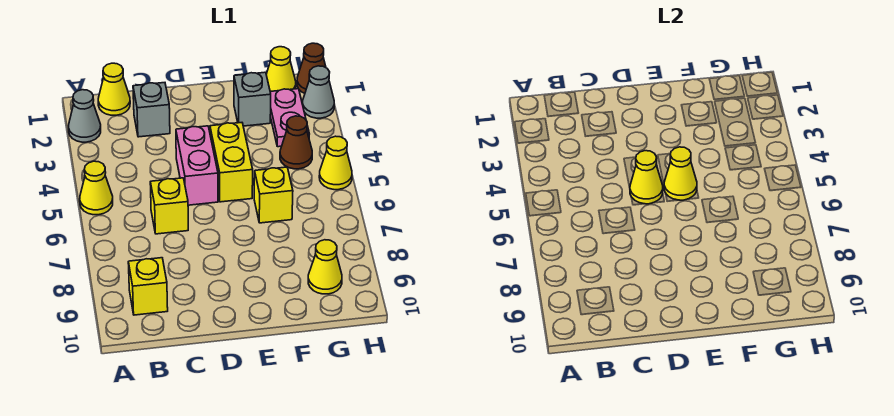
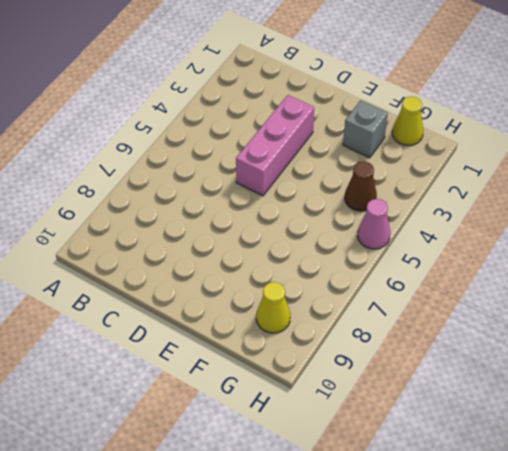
pink brick D3:D5 level 1 -> pink brick D4:D5 level 1
pink cone H5 level 1 -> yellow cone H5 level 1
none -> grey cone A2 level 1
none -> yellow cone A5 level 1
none -> yellow cone B1 level 1

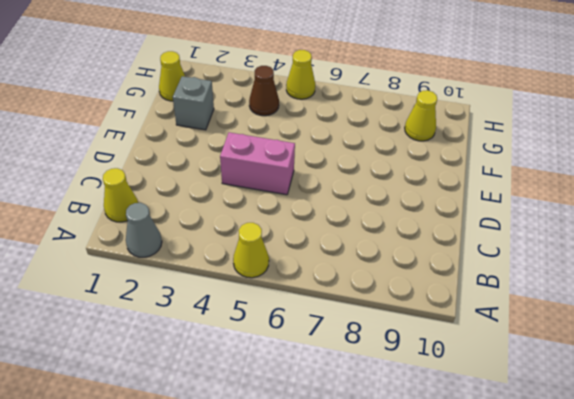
none -> yellow brick B9 level 1
none -> grey brick C2 level 1
none -> yellow brick C6 level 1

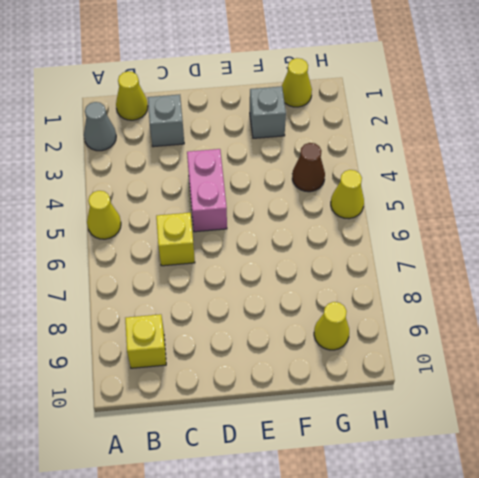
none -> yellow brick E4:E5 level 1
none -> yellow brick F6 level 1
none -> pink plate G2:G3 level 1

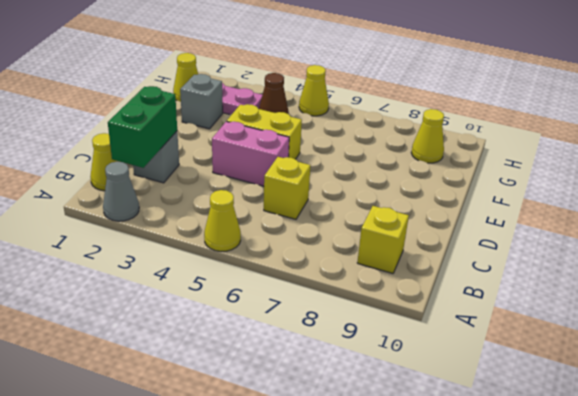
green brick B2:C2 level 2 -> none
none -> yellow brick F6 level 1
none -> brown cone H1 level 1
none -> grey cone H2 level 1

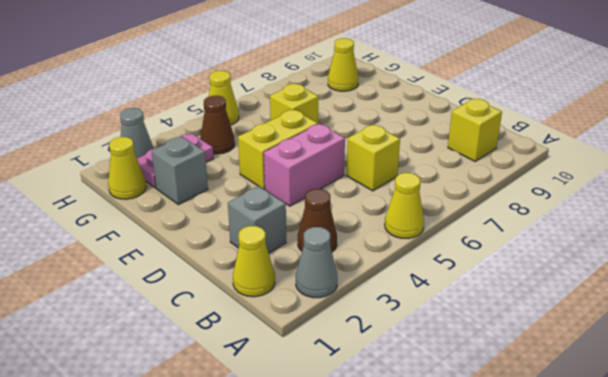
brown cone B3 level 1 -> brown cone H1 level 1
none -> yellow cone D5 level 2
none -> yellow cone E5 level 2

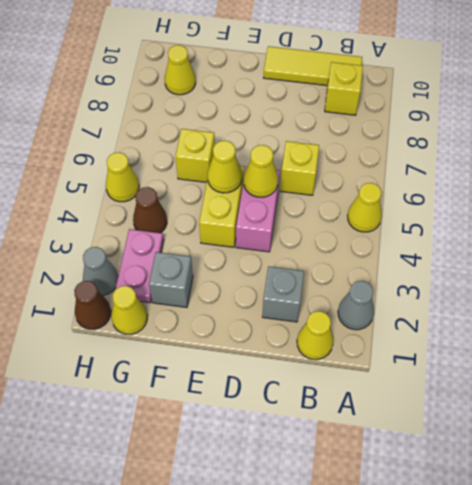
yellow tile B10:D10 level 1 -> none

